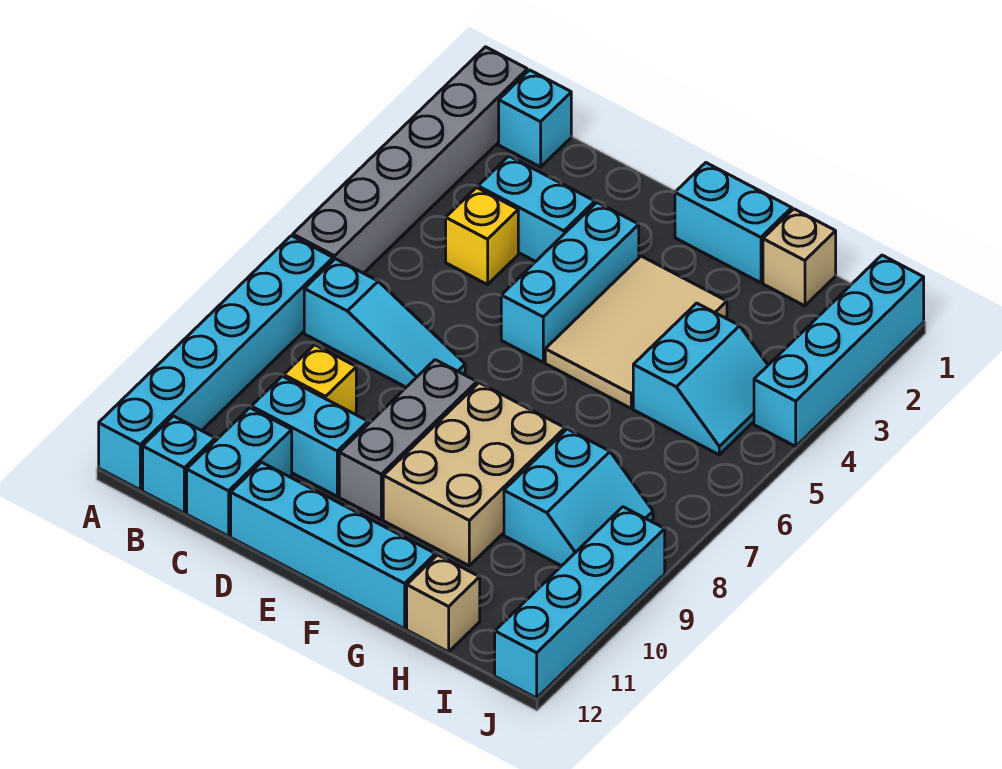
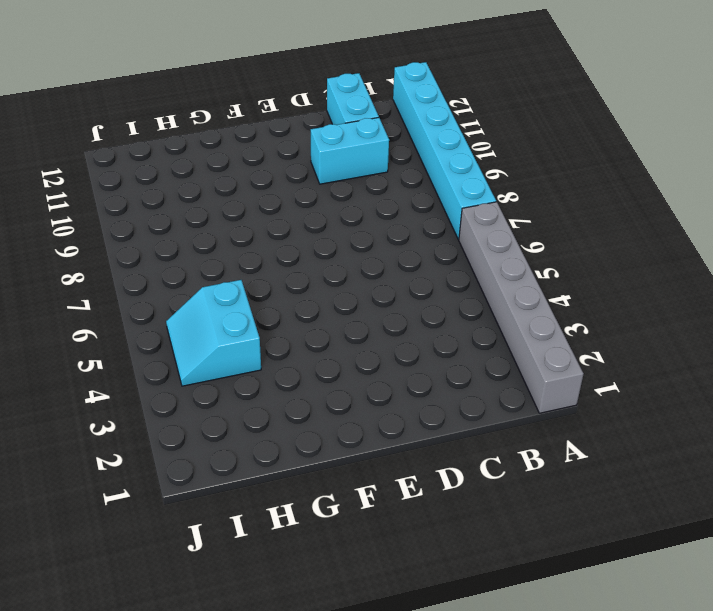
none -> cyan brick B1 level 1
none -> cyan slope B7:D7 level 1 top B
none -> cyan brick B12 level 1

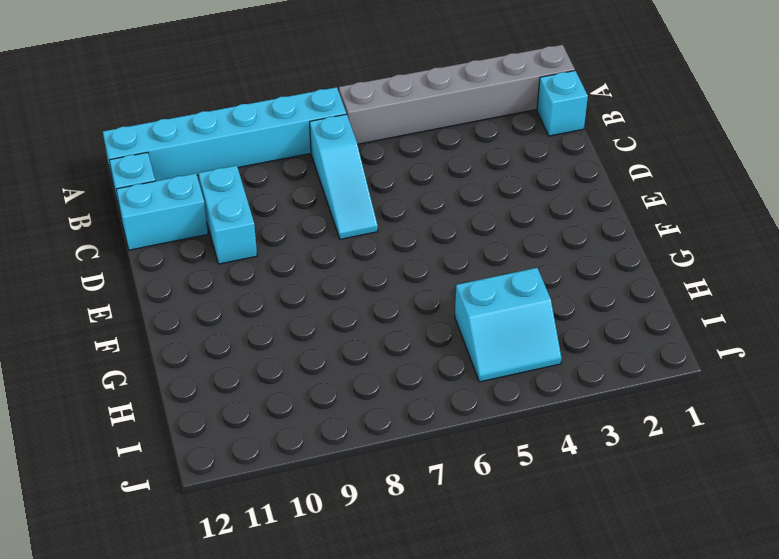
none -> cyan brick C3:D3 level 1
none -> yellow brick C4 level 1
none -> yellow brick C9 level 1

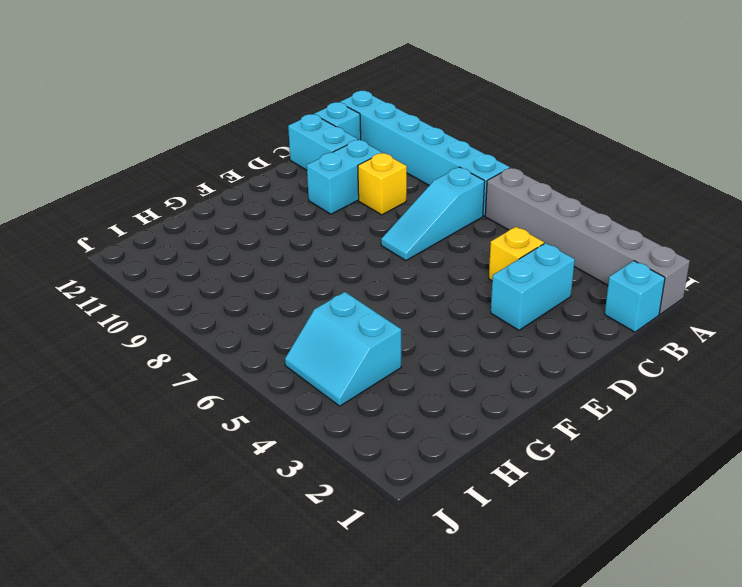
none -> cyan brick D12:G12 level 1
none -> cyan brick E3:E5 level 1
none -> grey brick E8:E10 level 1

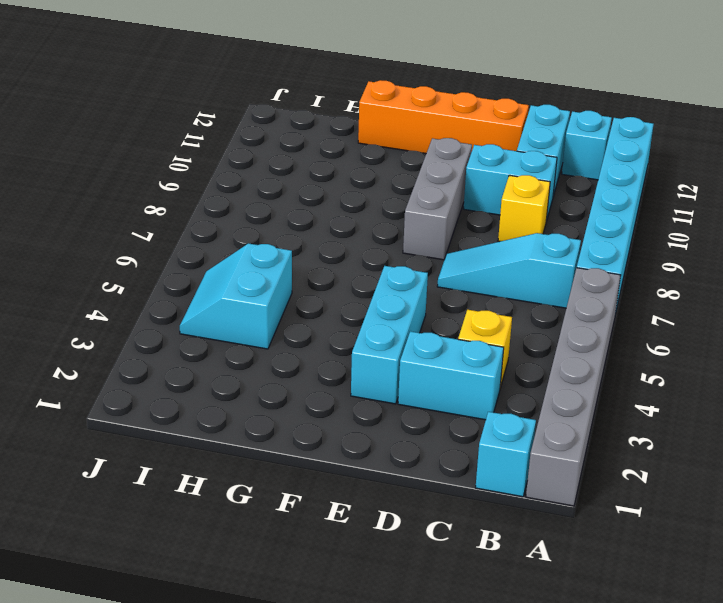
orange brick D12:G12 level 1 -> cyan brick D12:G12 level 1
none -> cyan brick F1:G1 level 1
none -> tan tile F3:G5 level 1
none -> tan brick F8:G10 level 1

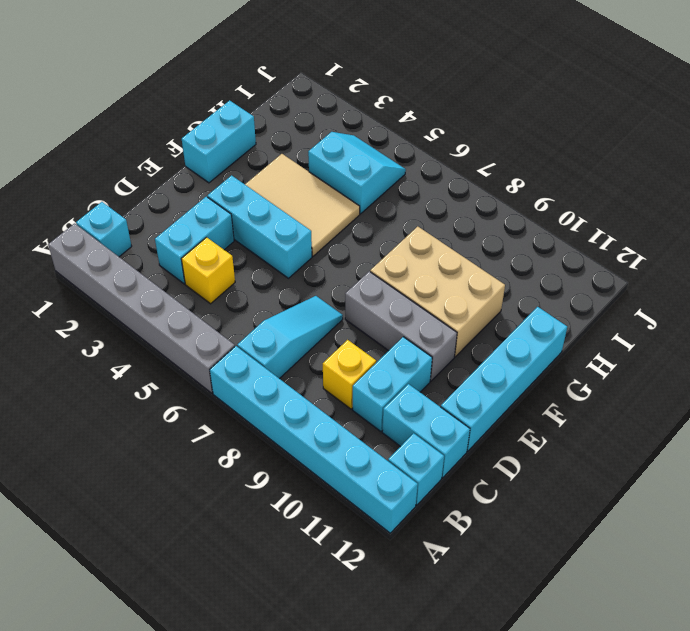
none -> tan brick H1 level 1
none -> cyan slope H8:I9 level 1 top H
none -> tan brick H12 level 1

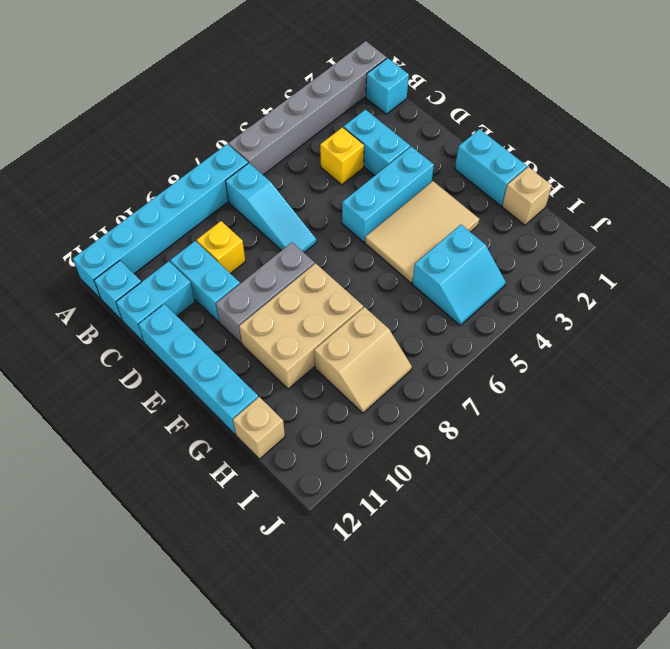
tan slope H8:I9 level 1 top H -> cyan slope H8:I9 level 1 top H
none -> cyan brick J1:J4 level 1
none -> cyan brick J9:J12 level 1

